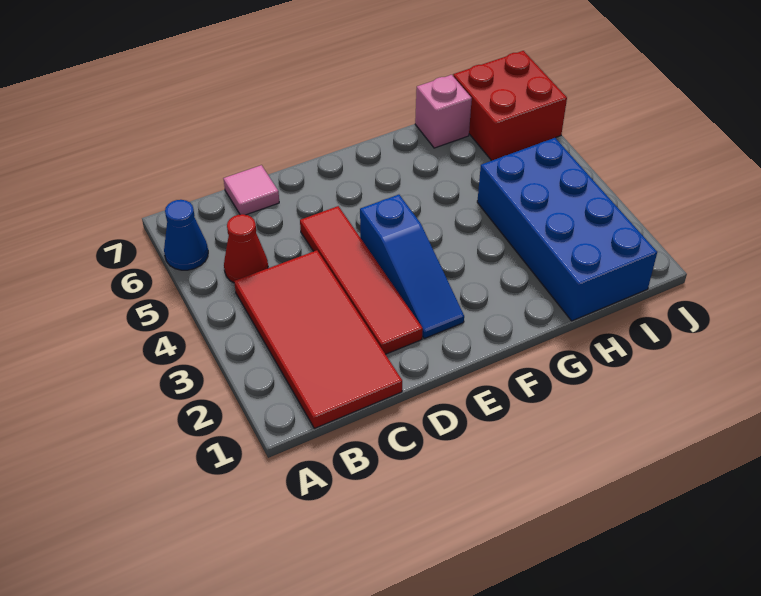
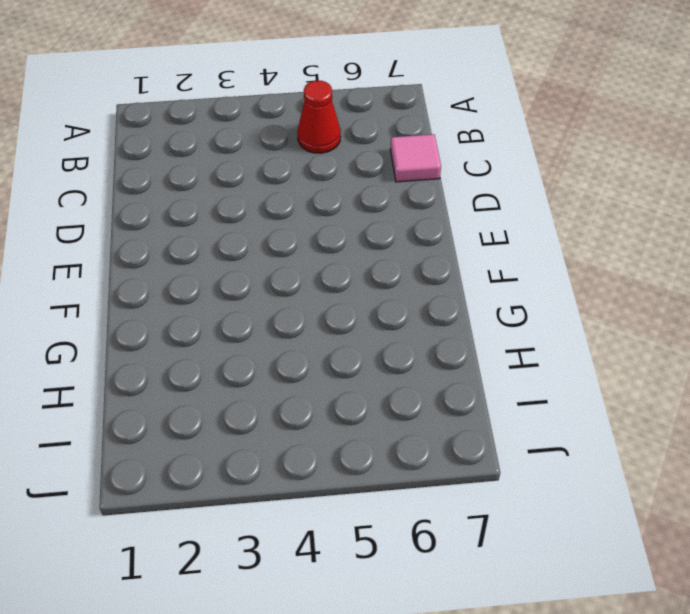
none -> blue cone A6 level 1
none -> red tile B1:C4 level 1

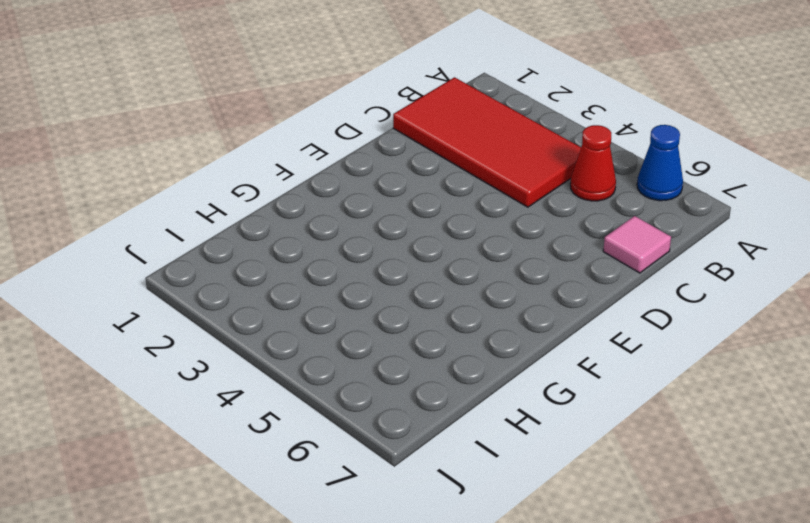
none -> red tile D2:D5 level 1
none -> blue slope E2:E4 level 1 top 4

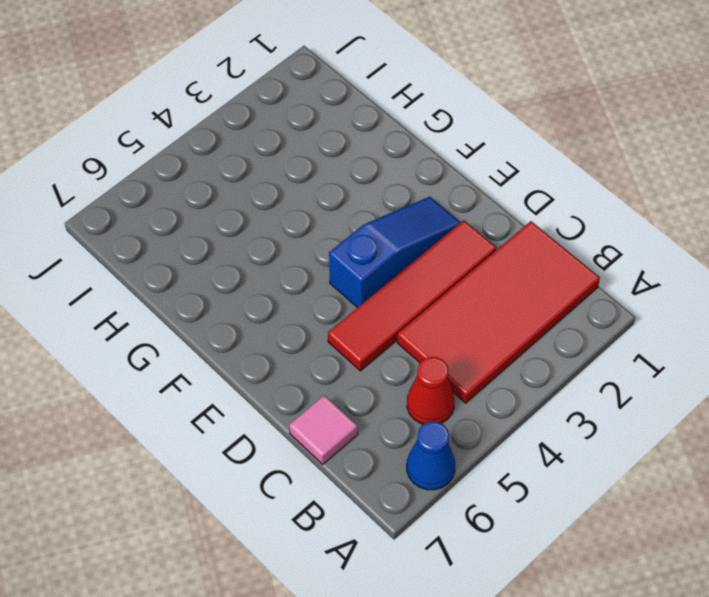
none -> blue brick H1:I4 level 1
none -> pink brick H7 level 1

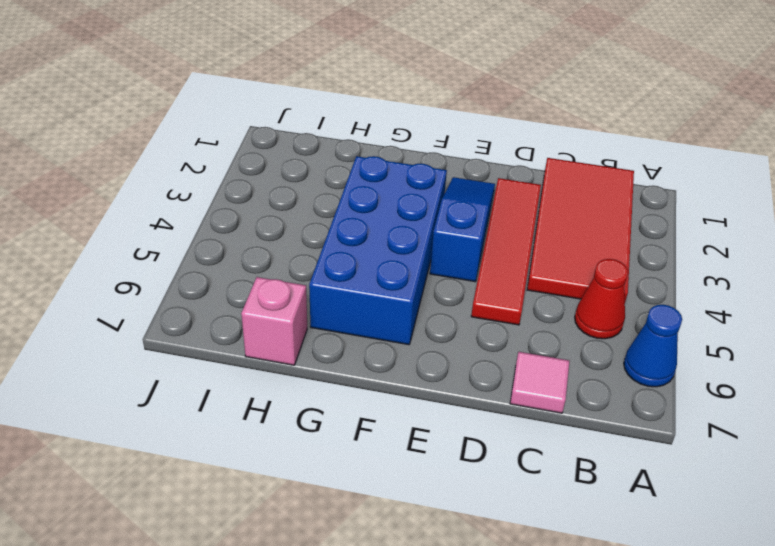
blue brick F3:G6 level 1 -> blue brick H1:I4 level 1
none -> red brick I6:J7 level 1

